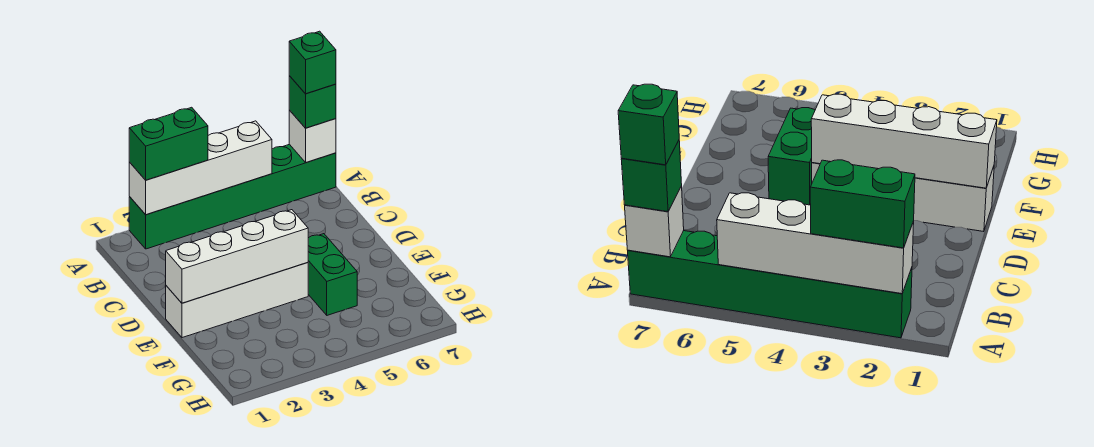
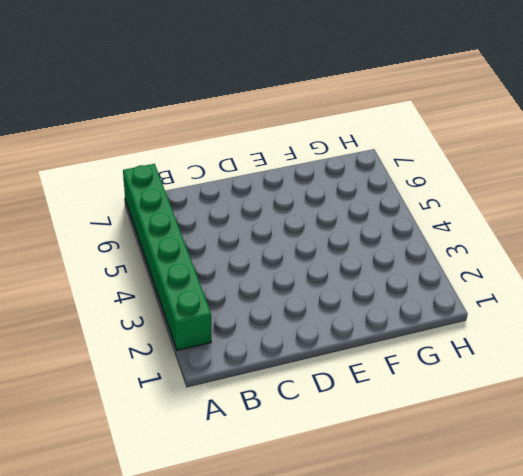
none -> white brick E1:E4 level 1
none -> green brick E5:F5 level 1

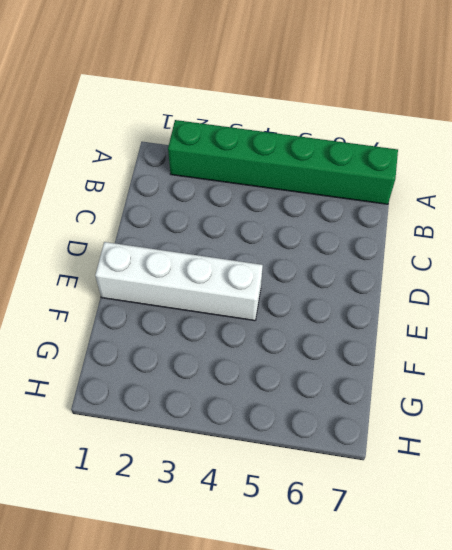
none -> green brick E5:F5 level 1
none -> white brick A2:A5 level 2

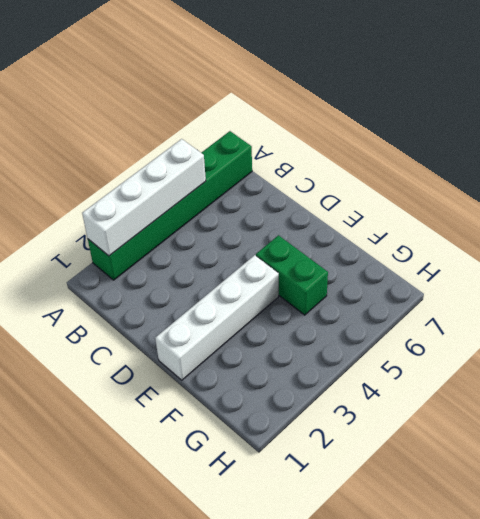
none -> white brick A7 level 2
none -> white brick E1:E4 level 2

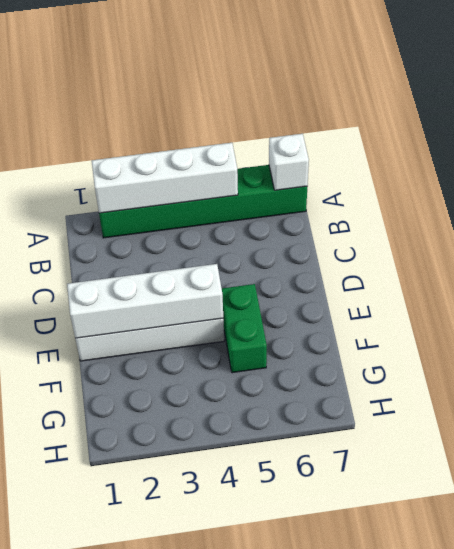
none -> green brick A2:A3 level 3
none -> green brick A7 level 3

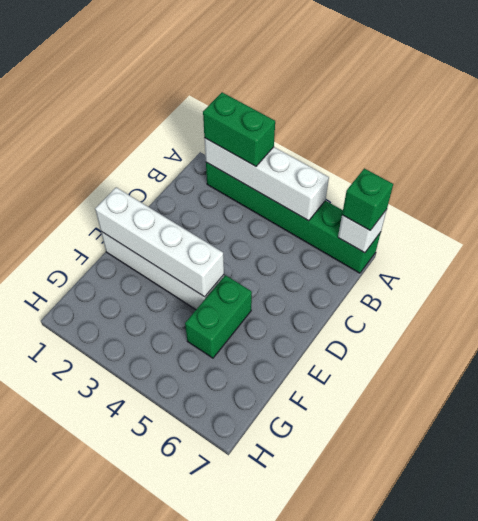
none -> green brick A7 level 4

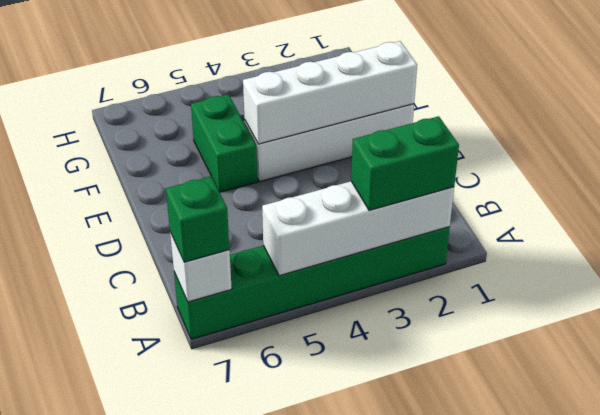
none -> green brick A7 level 4

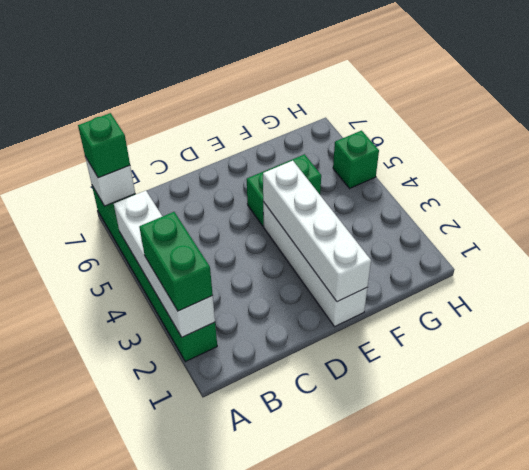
green brick H5 level 1 -> green brick A7 level 4

